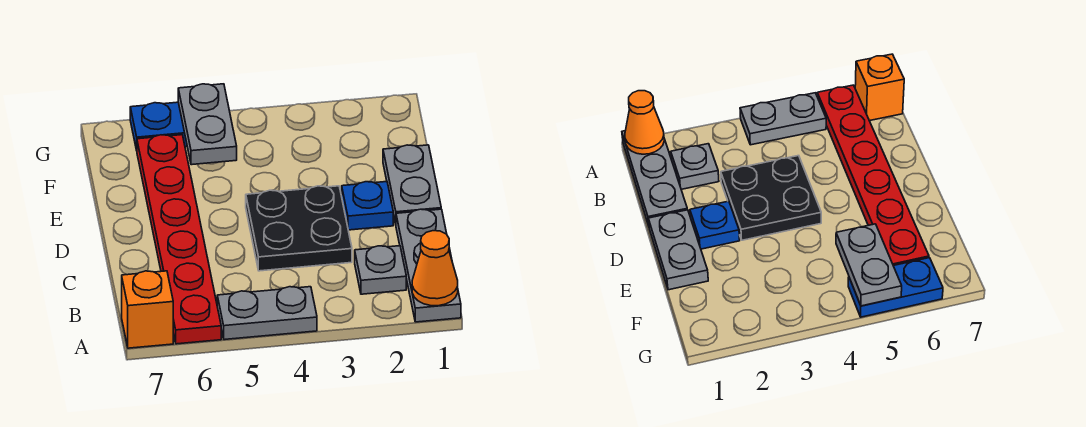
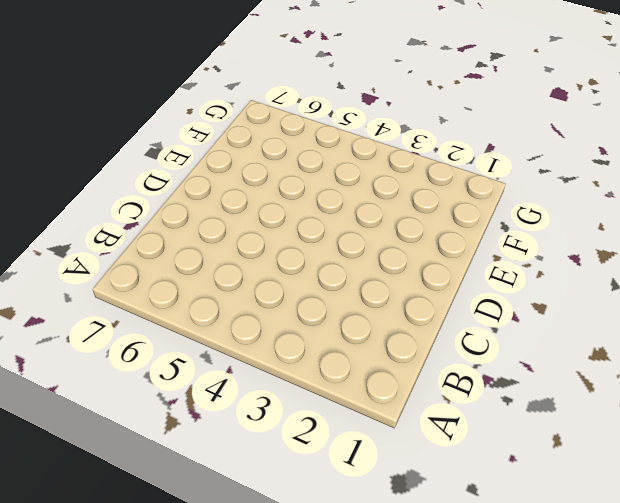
none -> grey plate A1:C1 level 1
none -> grey plate A4:A5 level 1

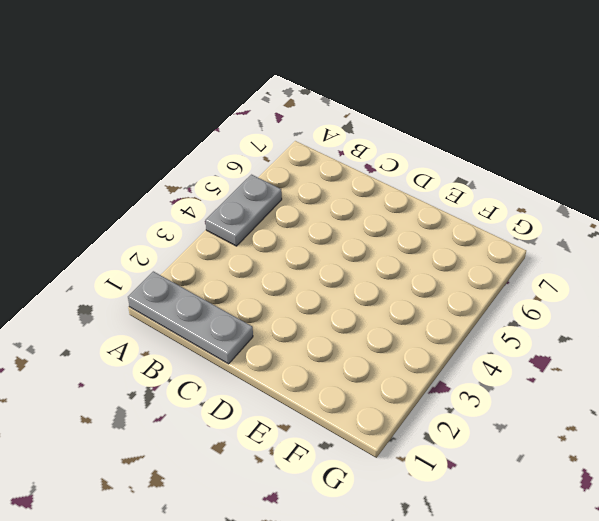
none -> red plate A6:F6 level 1
none -> orange brick A7 level 1

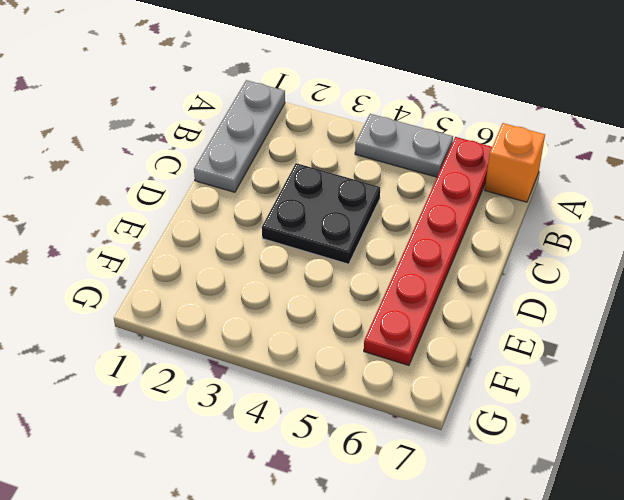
none -> grey plate B2 level 1
none -> grey plate D1:E1 level 1

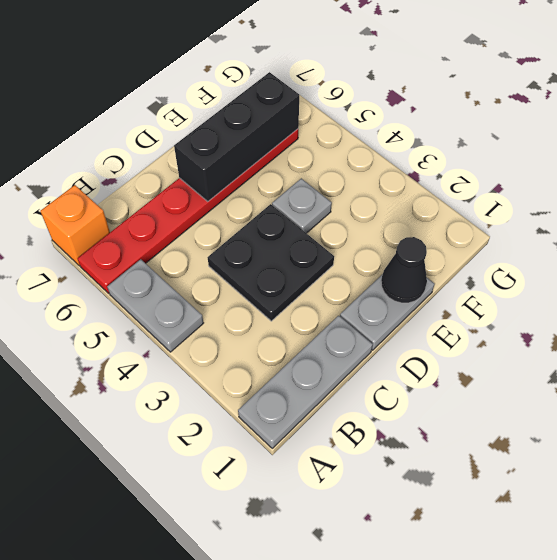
black brick D6:F6 level 2 -> none
black cone E1 level 2 -> none
grey plate E4 level 1 -> grey plate B2 level 1
none -> blue plate D2 level 1
none -> blue plate G5:G6 level 1

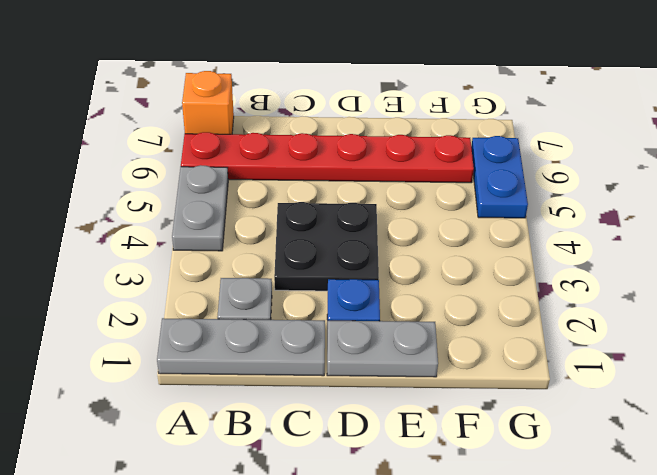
none -> orange cone A1 level 2
none -> grey plate F5:G5 level 2

